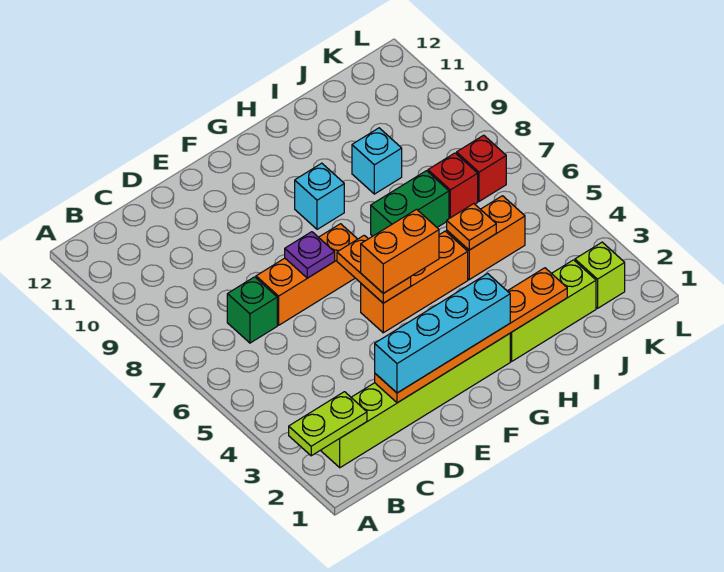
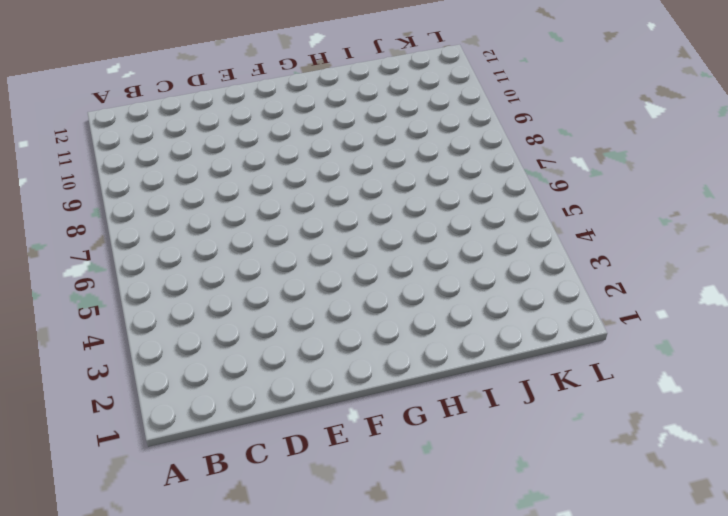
none -> lime brick B2:G2 level 1
none -> green brick C7 level 1
none -> orange brick D7:F7 level 1

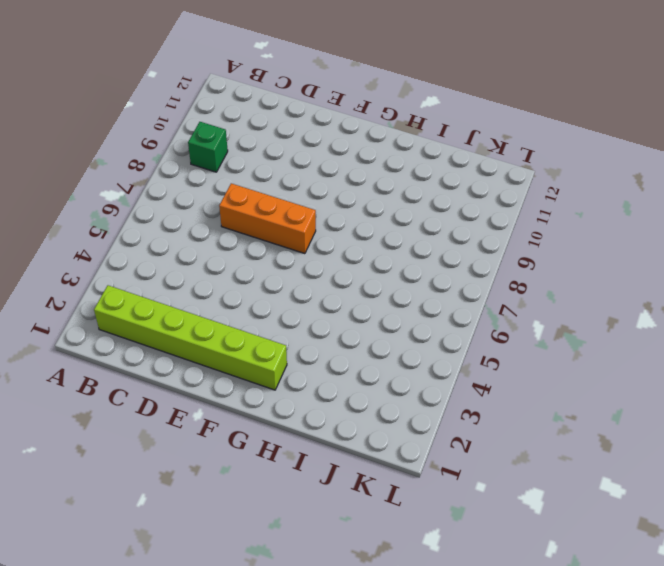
green brick B9 level 1 -> green brick C7 level 1
none -> orange brick F5:H5 level 1
none -> cyan brick G9 level 1
none -> lime brick H2:J2 level 1

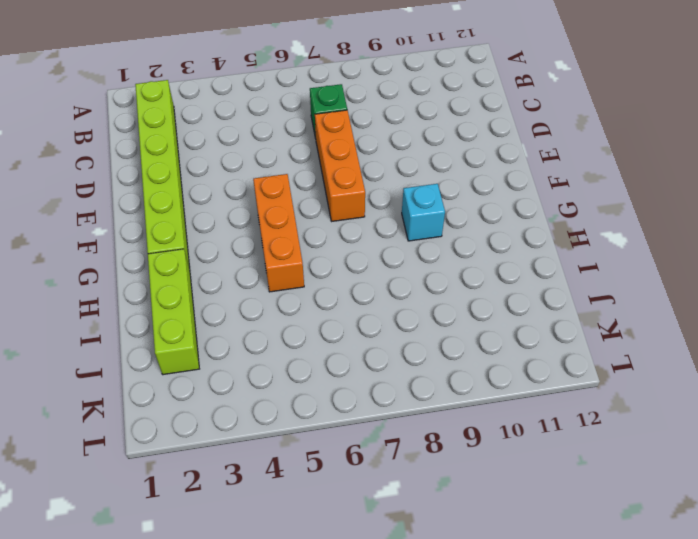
none -> green brick H7:I7 level 1
none -> orange brick I5:J5 level 1
none -> cyan brick I9 level 1

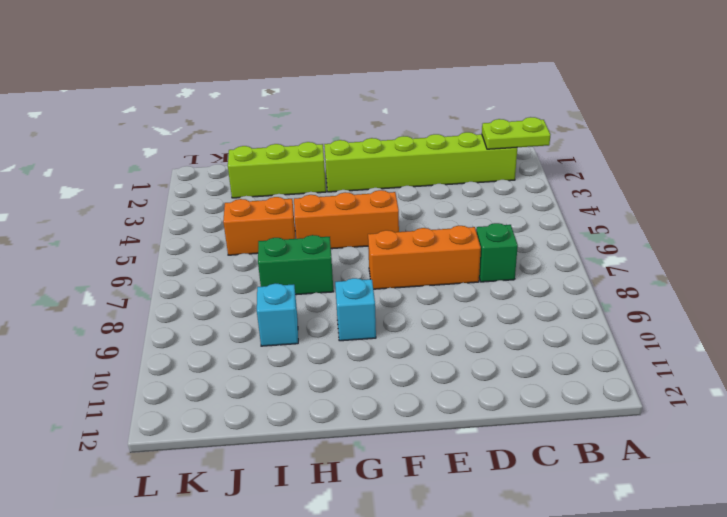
none -> red brick J7 level 1
none -> lime brick K2 level 1
none -> red brick K7 level 1

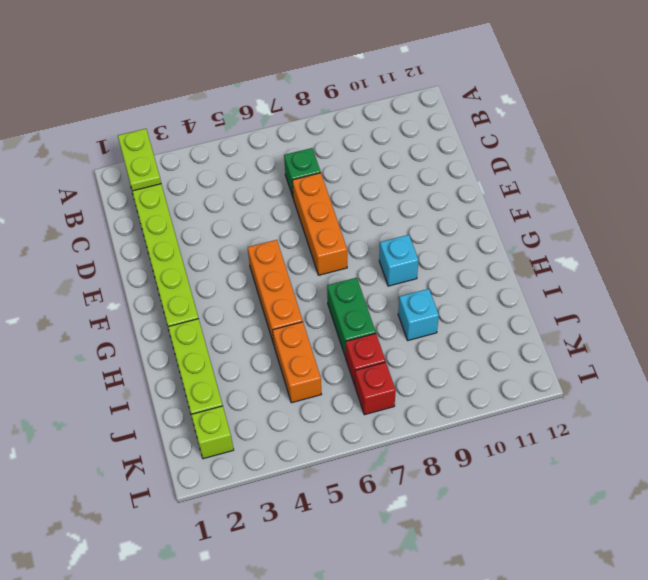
none -> orange plate D2:I2 level 2
none -> purple plate E7 level 2
none -> orange plate F5:F6 level 2

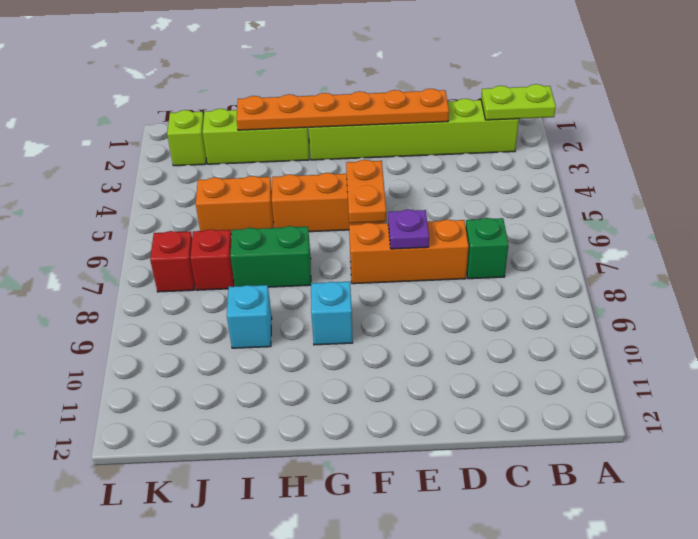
none -> orange plate I5 level 2
none -> cyan brick D2:G2 level 3
none -> orange brick F5:G5 level 3

